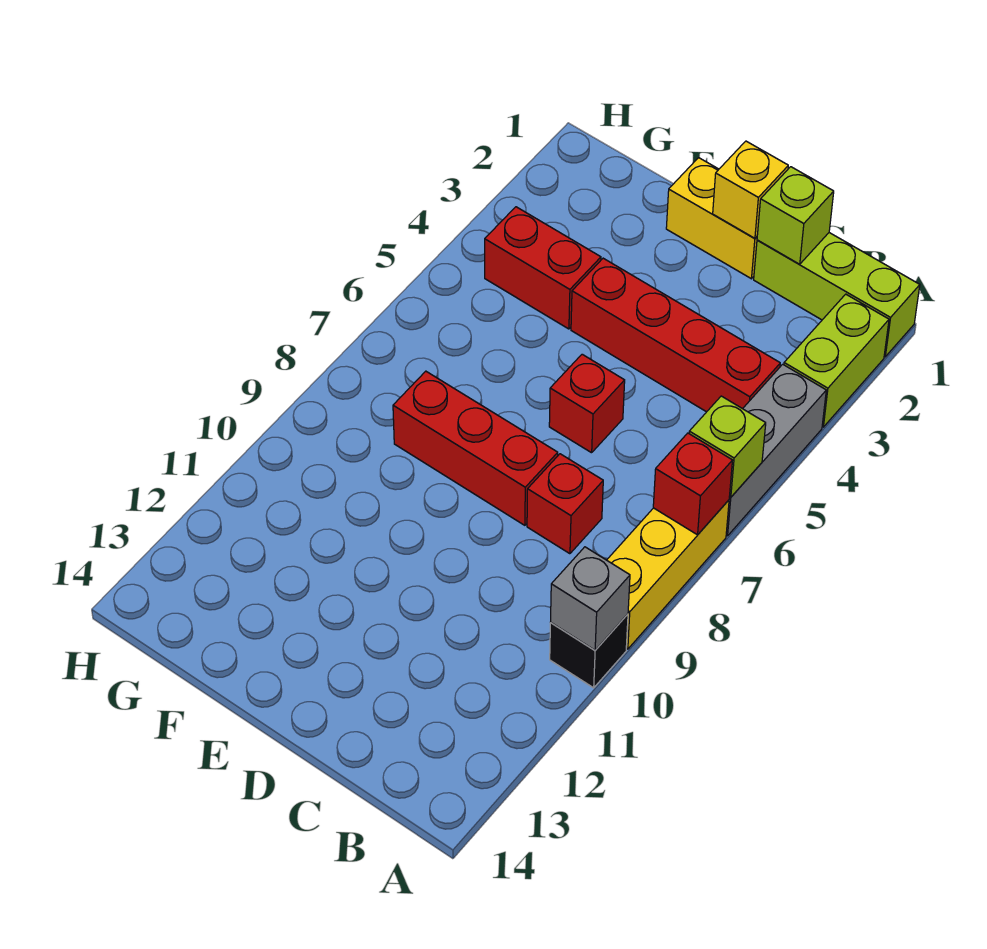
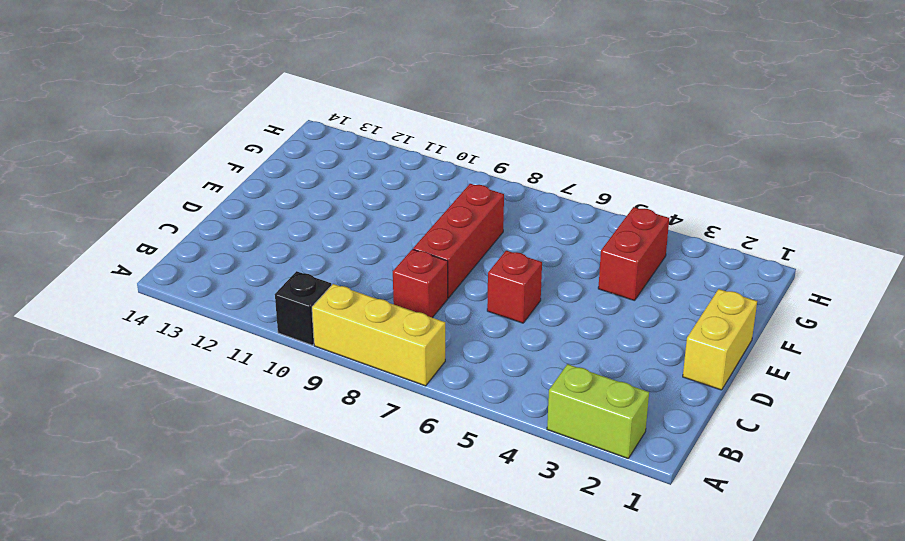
none -> lime brick A1:C1 level 1
none -> grey brick A4:A6 level 1
none -> red brick B4:E4 level 1

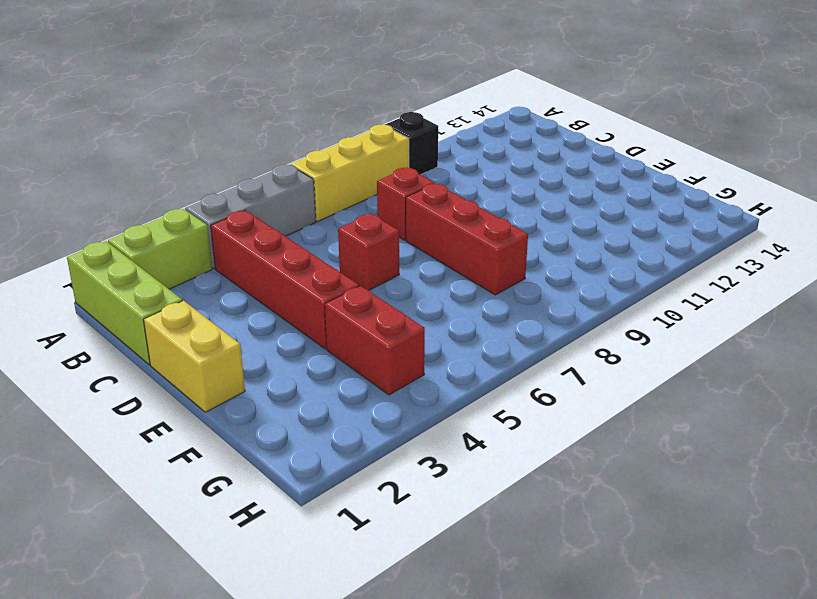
none -> lime brick A6 level 2
none -> red brick A7 level 2
none -> grey brick A10 level 2

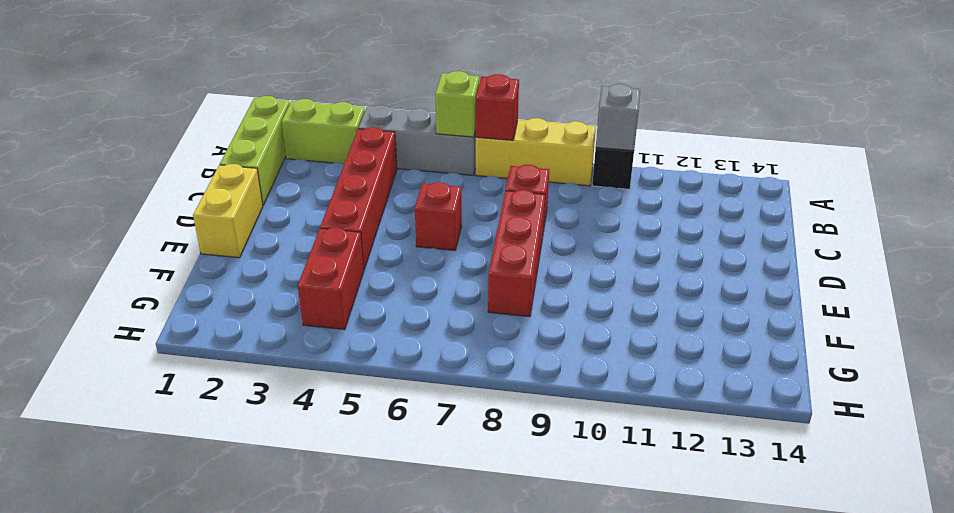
none -> lime brick C1 level 2
none -> yellow brick D1 level 2

